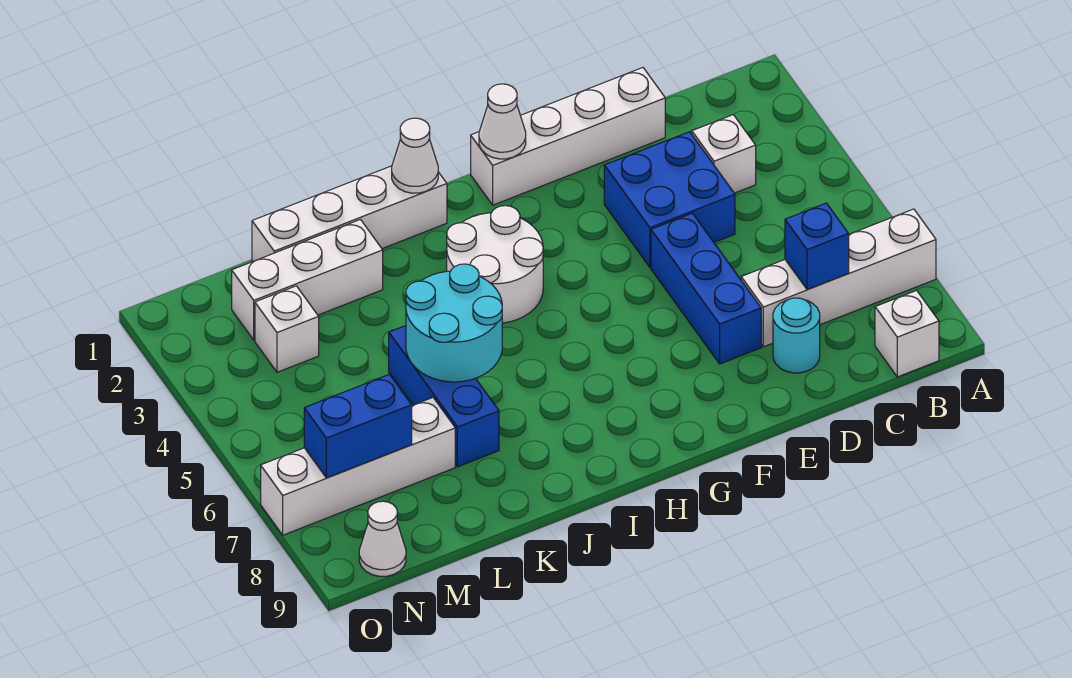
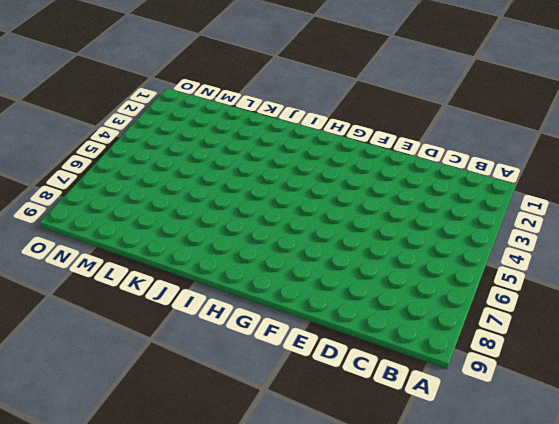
none -> white brick A7:D7 level 1
none -> white brick B9 level 1
none -> white brick C3 level 1

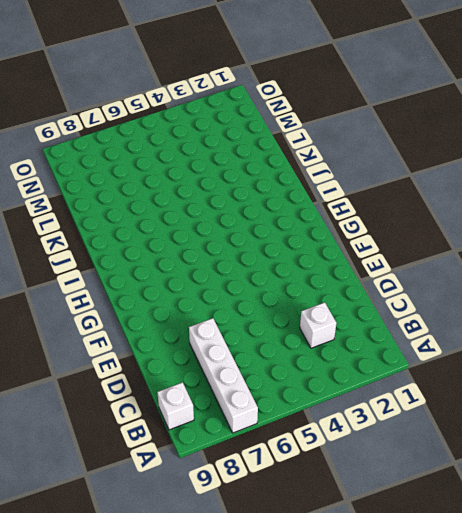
none -> white brick D1:G1 level 1
none -> blue brick D3:E4 level 1
none -> cyan round brick D8 level 1

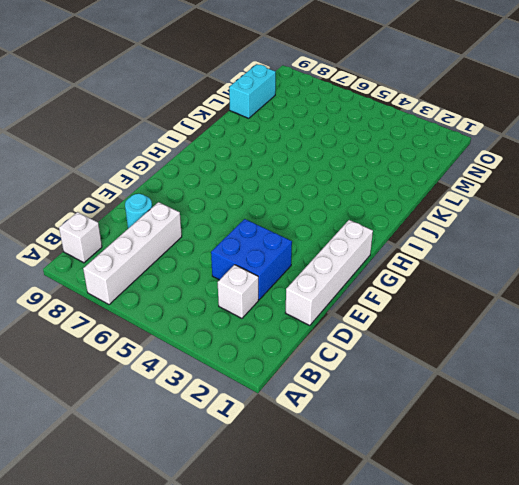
cyan brick L9:M9 level 1 -> none
none -> blue brick E5:E7 level 1
none -> white round brick H3:I4 level 1
none -> white brick I1:L1 level 1

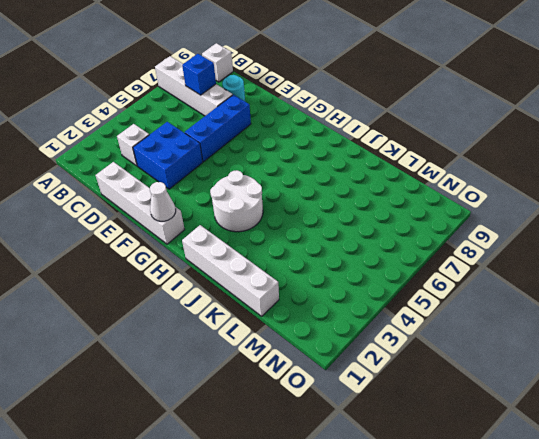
none -> white brick K2:M2 level 1
none -> blue brick K5:K7 level 1
none -> white brick L7:O7 level 1

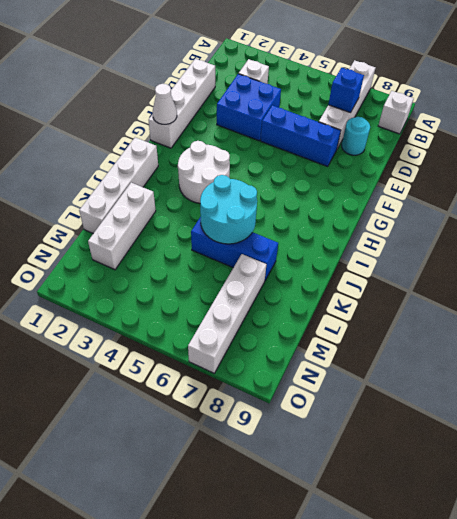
none -> white brick M3 level 1
none -> white cone N9 level 1
none -> white cone I1 level 2

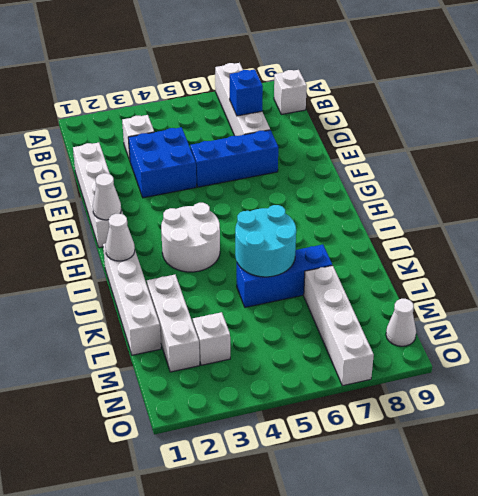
none -> cyan round brick D8 level 1
none -> blue brick M7:N7 level 2

